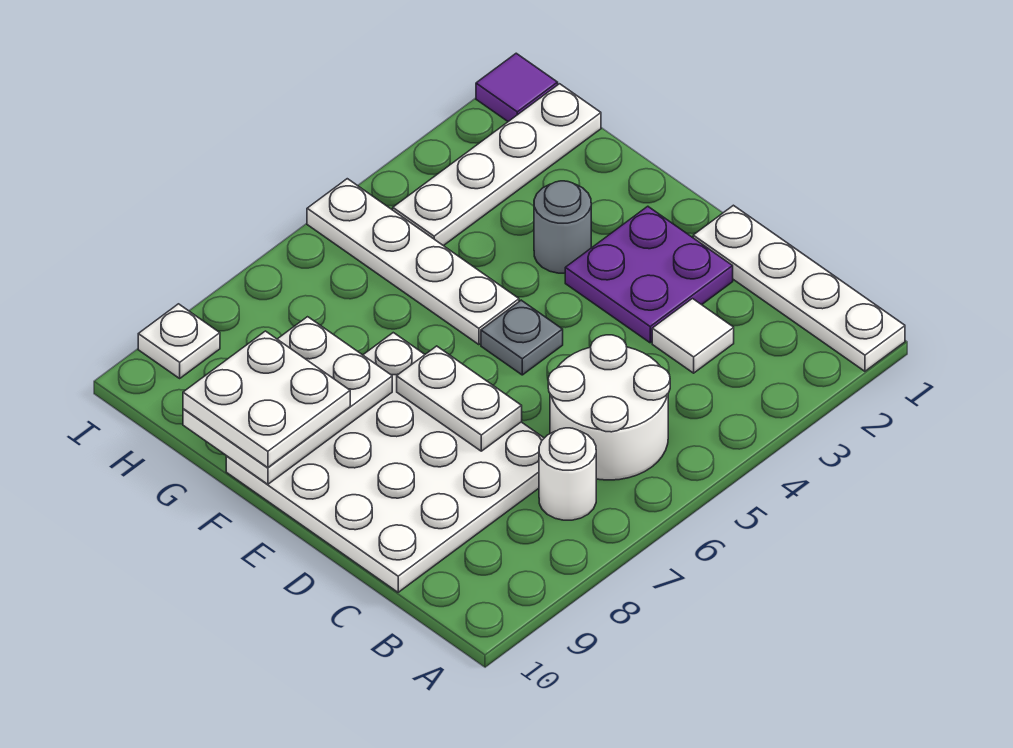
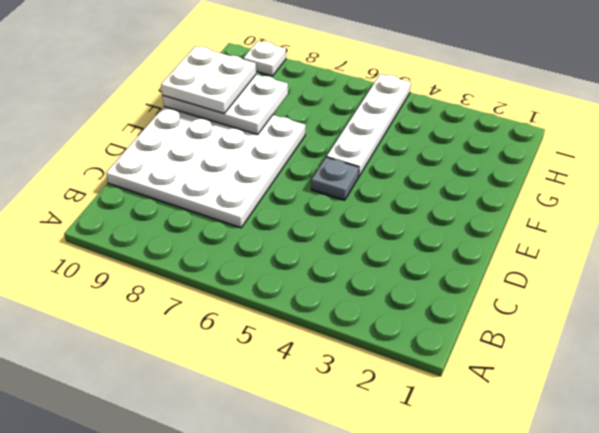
none -> white plate A1:D1 level 1
none -> white round brick B5:C6 level 1
none -> white round brick B7 level 1

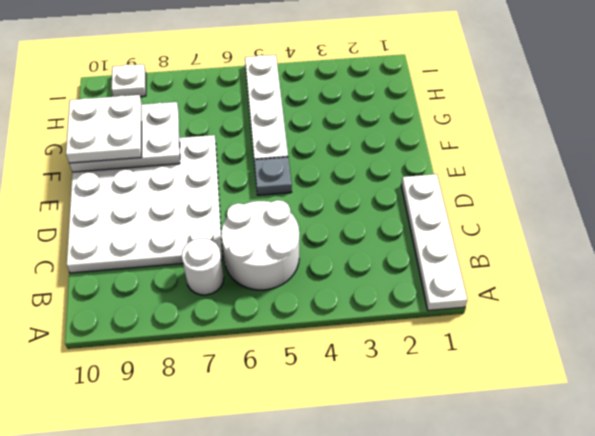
none -> white tile C3 level 1
none -> purple plate D2:E3 level 1
none -> grey round brick F3 level 1

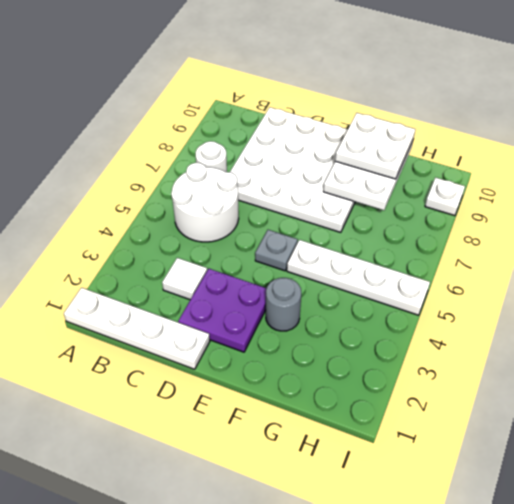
none -> white plate H1:H4 level 1
none -> purple tile I1 level 1
none -> white plate D7:E7 level 2

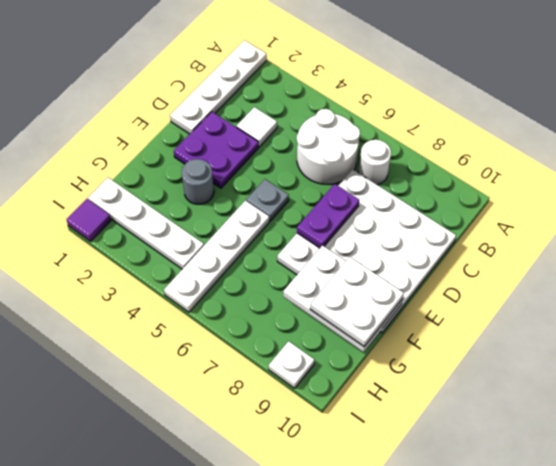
purple plate D7:E7 level 2 -> white plate D7:E7 level 2

